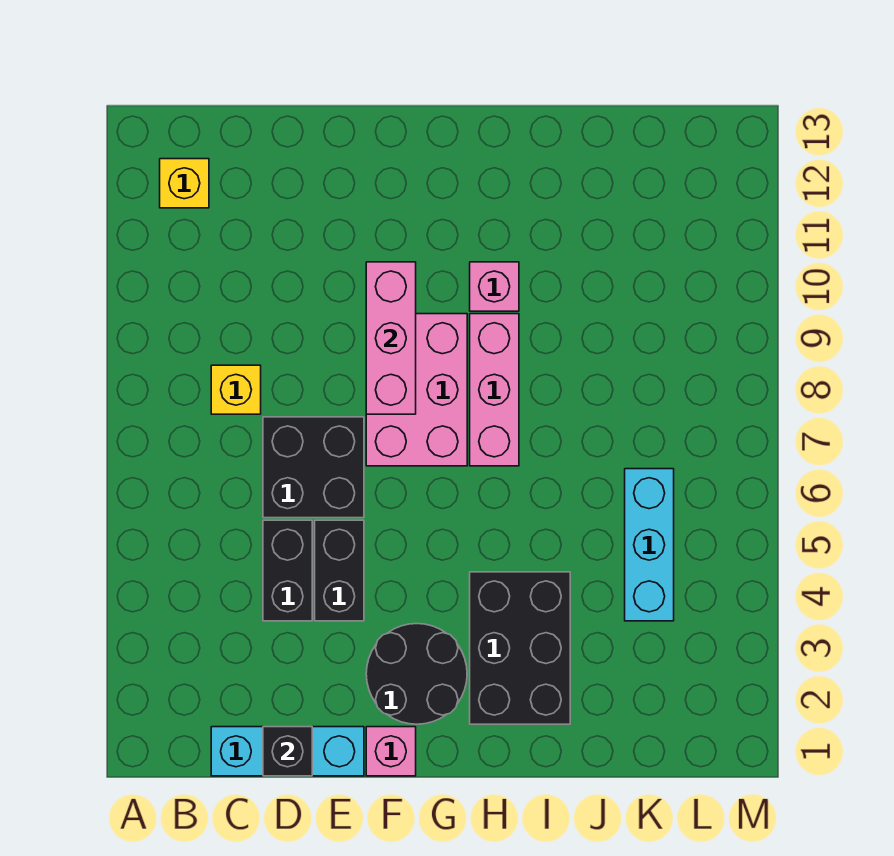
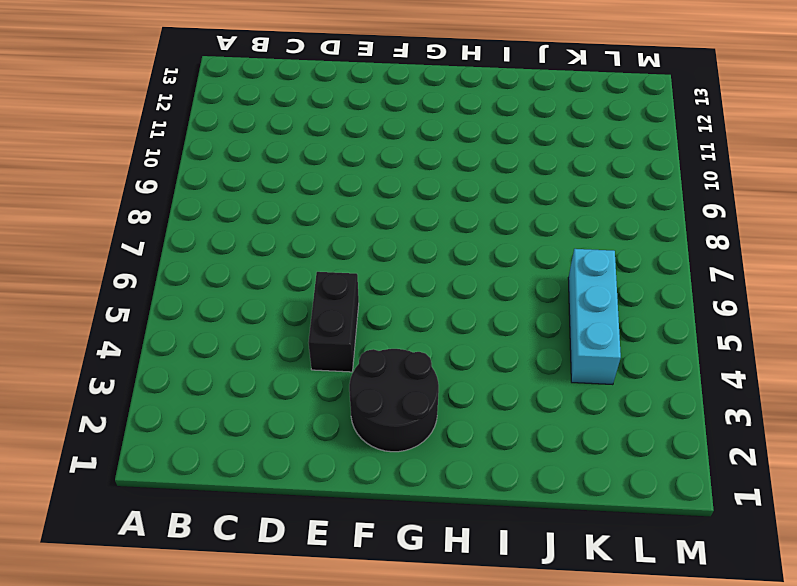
none -> yellow brick B12 level 1
none -> cyan brick C1:E1 level 1
none -> yellow brick C8 level 1

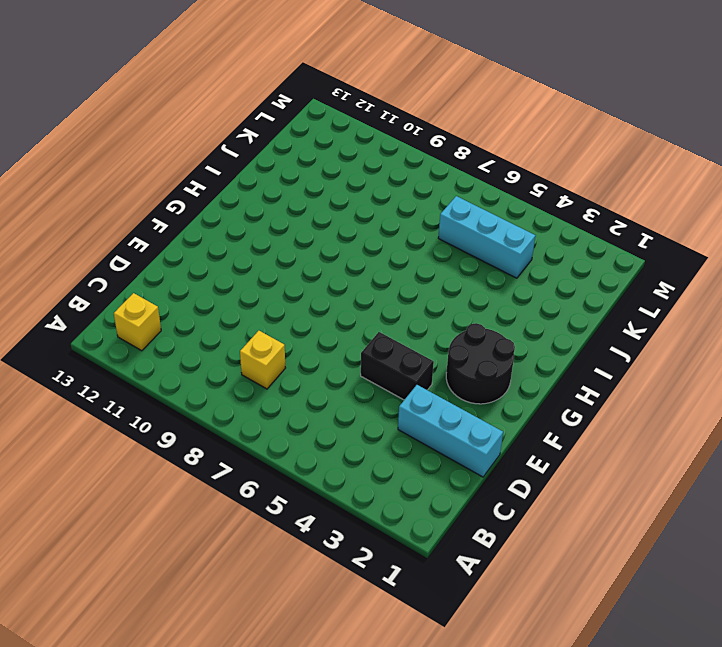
cyan brick D1:D3 level 1 -> cyan brick C1:E1 level 1
none -> black brick D4:D5 level 1
none -> black brick D6:E7 level 1
none -> pink brick F1 level 1

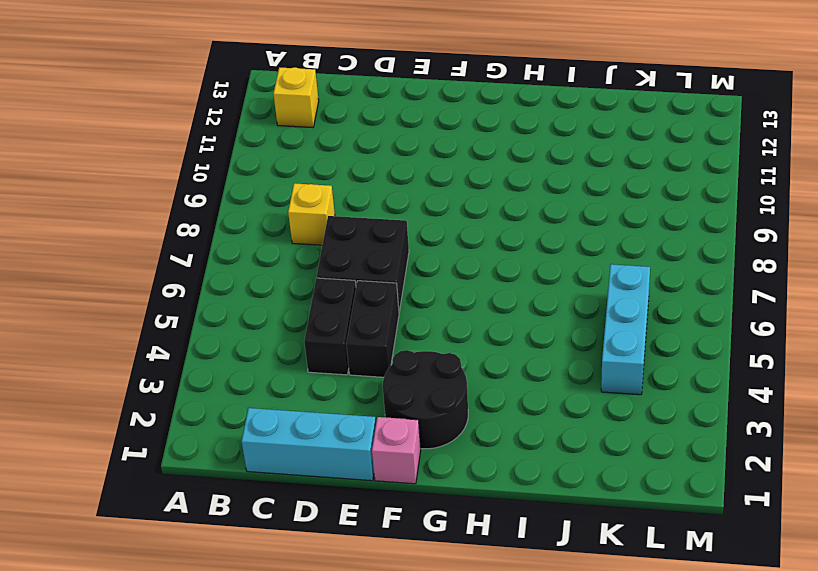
none -> pink brick F7:G9 level 1
none -> black brick H2:I4 level 1
none -> pink brick H7:H9 level 1

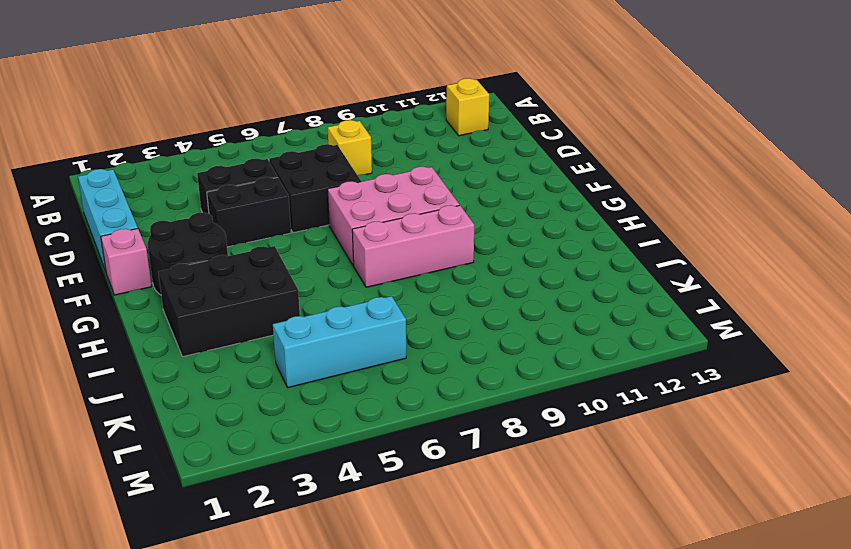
none -> pink brick H10 level 1
none -> black brick D1 level 2
none -> pink brick F8:F10 level 2

